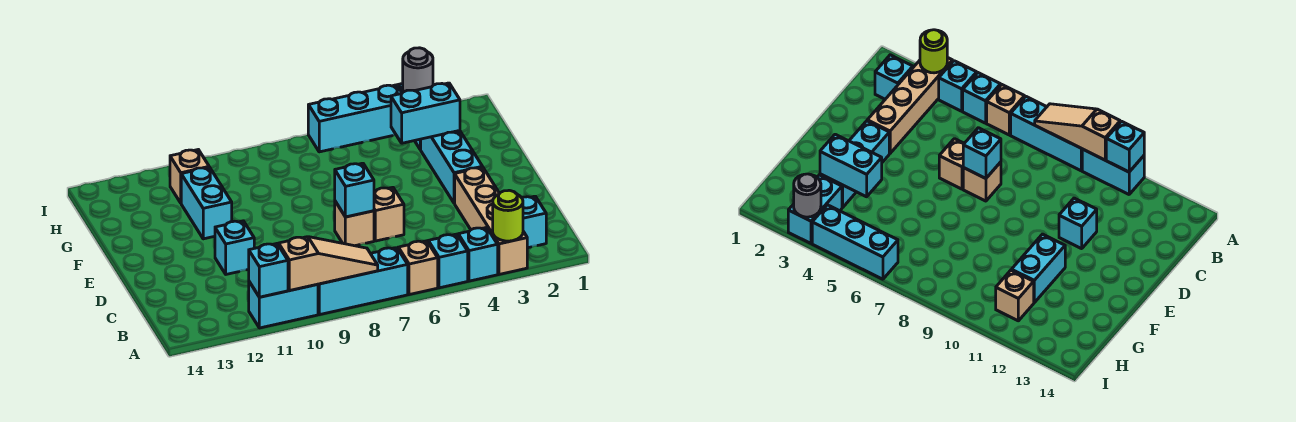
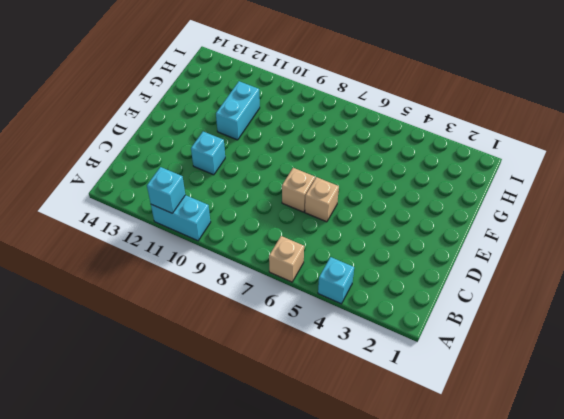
none -> tan brick A3:D3 level 1
none -> cyan brick A5 level 1
none -> cyan brick A7:A9 level 1

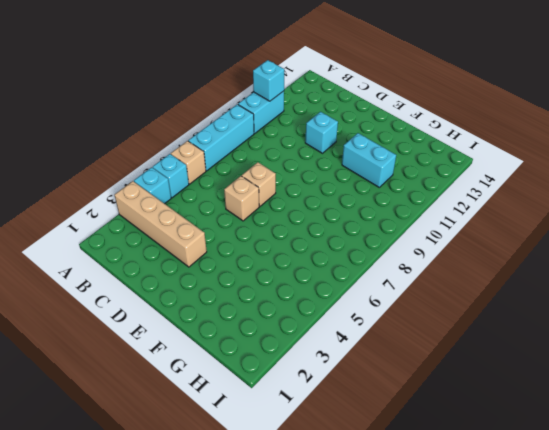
none -> cyan brick B2 level 1
none -> cyan brick E3:G3 level 1
none -> cyan brick H3:I3 level 1

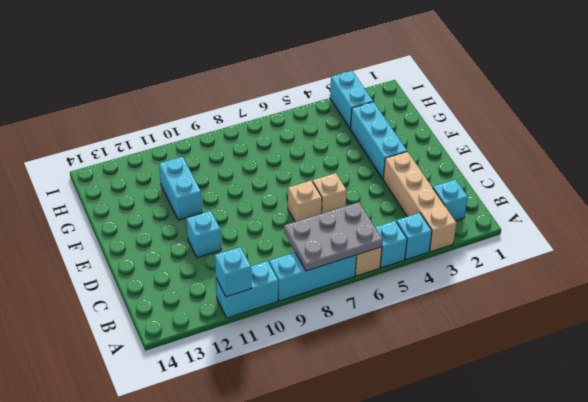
grey plate A6:B8 level 2 -> tan slope A8:A10 level 2 top 10
none -> tan brick H11 level 1
none -> cyan brick I4:I6 level 1
none -> lime round brick A3 level 2

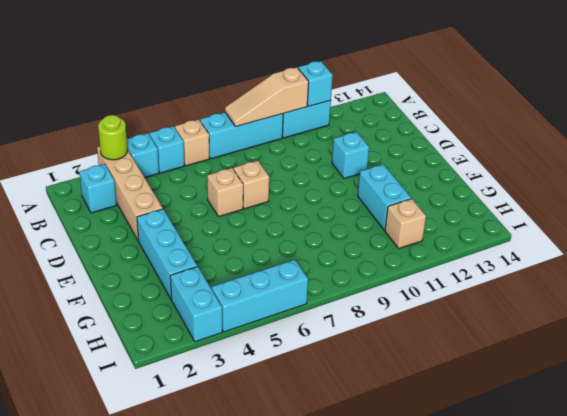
none -> cyan brick D7 level 2
none -> cyan brick G3:G4 level 2
none -> grey round brick I3 level 2

